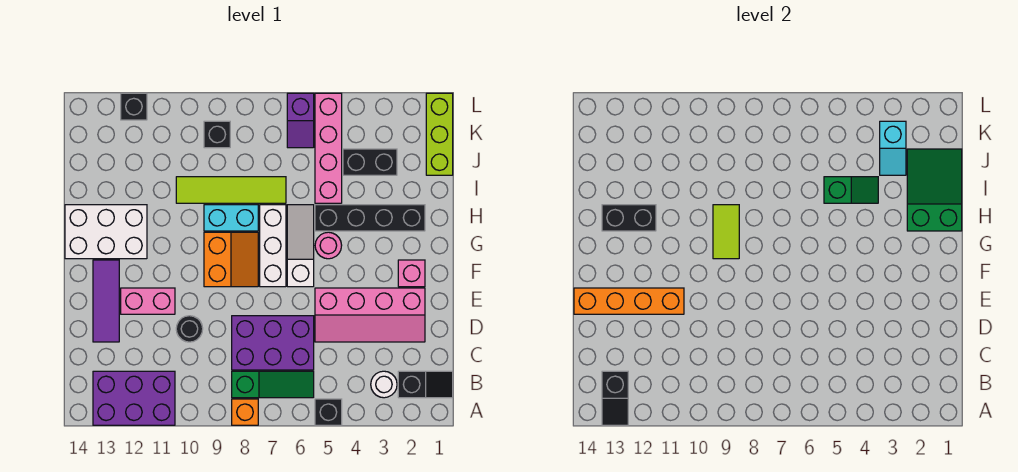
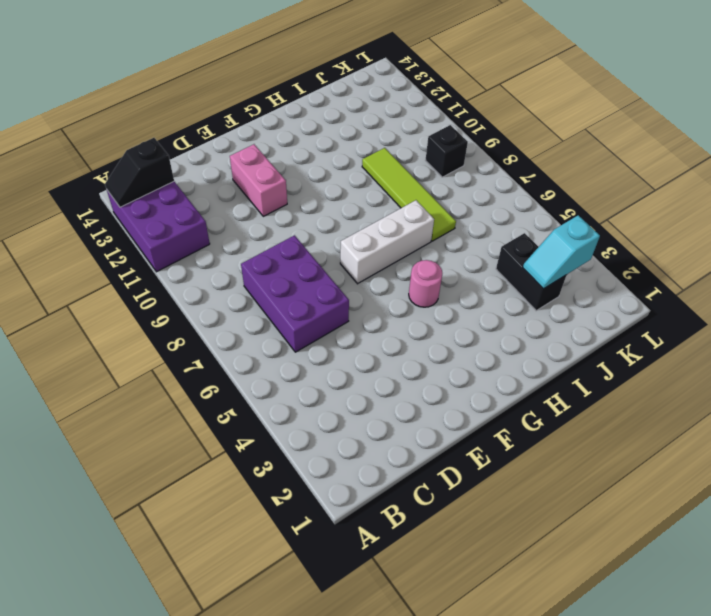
none -> black brick A5 level 1
none -> orange brick A8 level 1
none -> black slope B1:B2 level 1 top 2
none -> white round brick B3 level 1

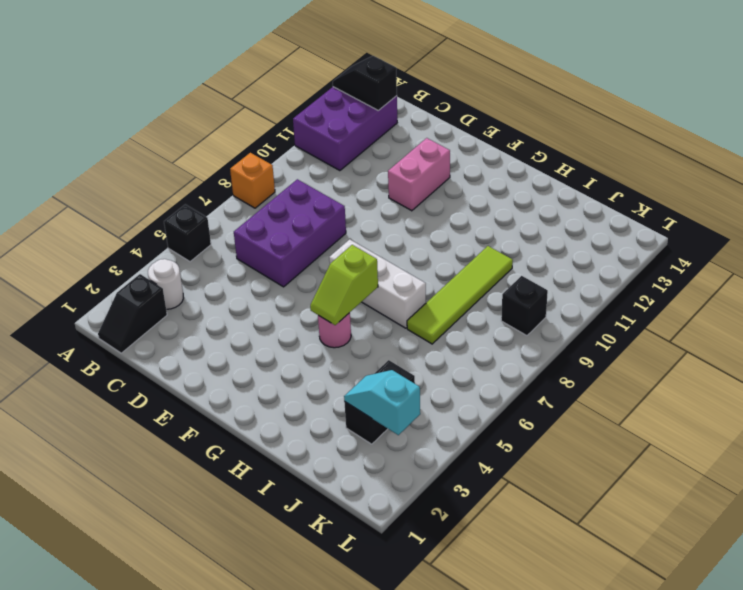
lime slope G5:G6 level 2 top 6 -> none
none -> green slope B6:B8 level 1 top 8
none -> pink slope D2:E5 level 1 top E
none -> black round brick D10 level 1
none -> purple tile D13:F13 level 1

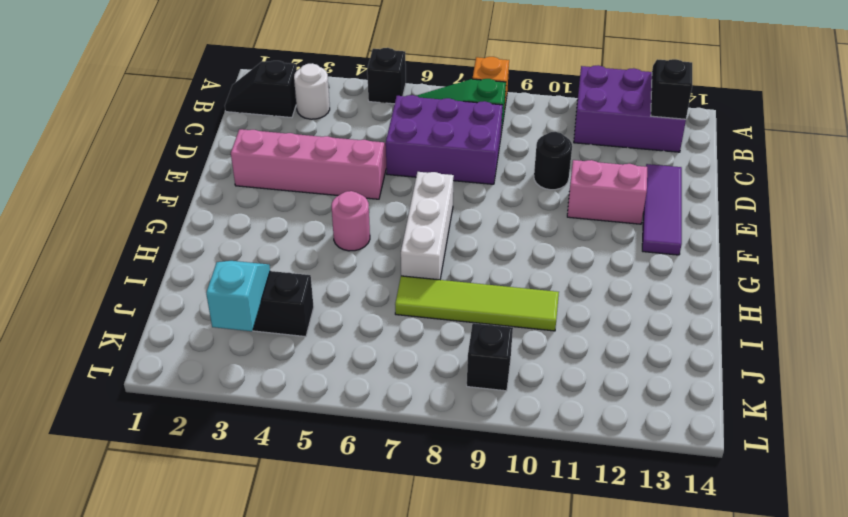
none -> pink brick F2 level 1
none -> white slope F6:H6 level 1 top F
none -> orange slope F8:G9 level 1 top 9
none -> white brick G12:H14 level 1

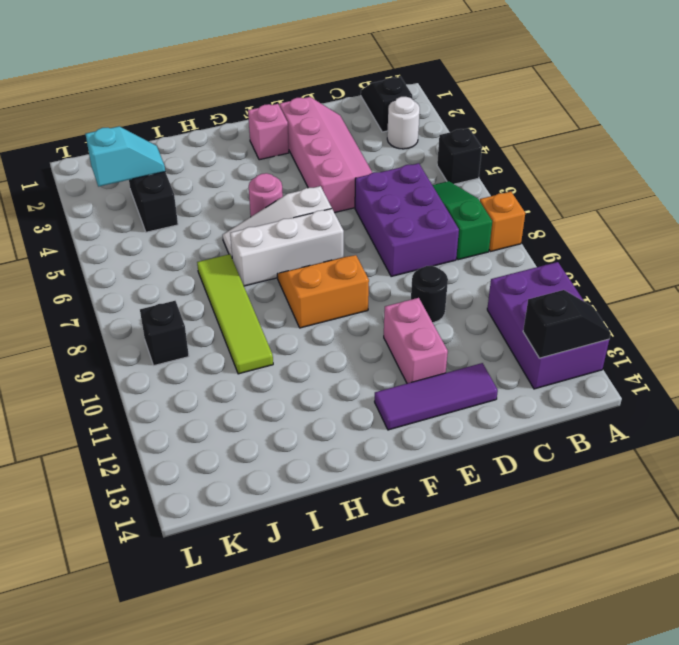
none -> white brick G12:H14 level 1
none -> black brick H2:H5 level 1
none -> cyan brick H8:H9 level 1
none -> pink brick I5:L5 level 1

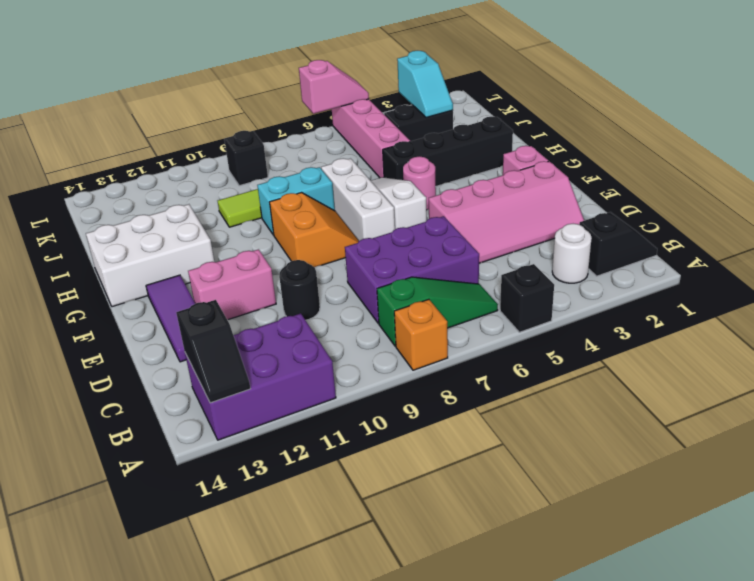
pink slope L5:L6 level 2 top 6 -> none
none -> lime brick J1:L1 level 1
none -> purple slope K6:L6 level 1 top L
none -> black brick L12 level 1
none -> orange brick E11:E14 level 2

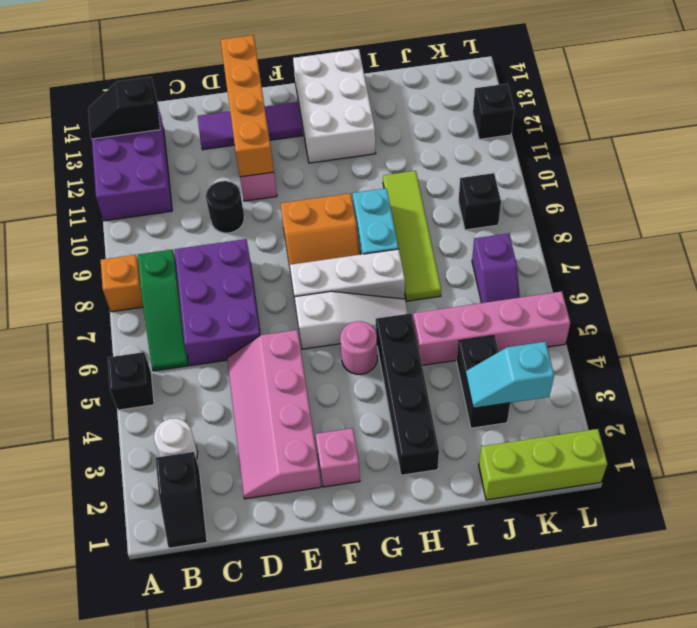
purple slope K6:K7 level 1 top 7 -> purple slope K6:L6 level 1 top L
none -> lime tile G9:H9 level 2
none -> green slope H1:J2 level 2 top H
none -> black brick H12:H13 level 2
none -> green slope I4:I5 level 2 top 5

